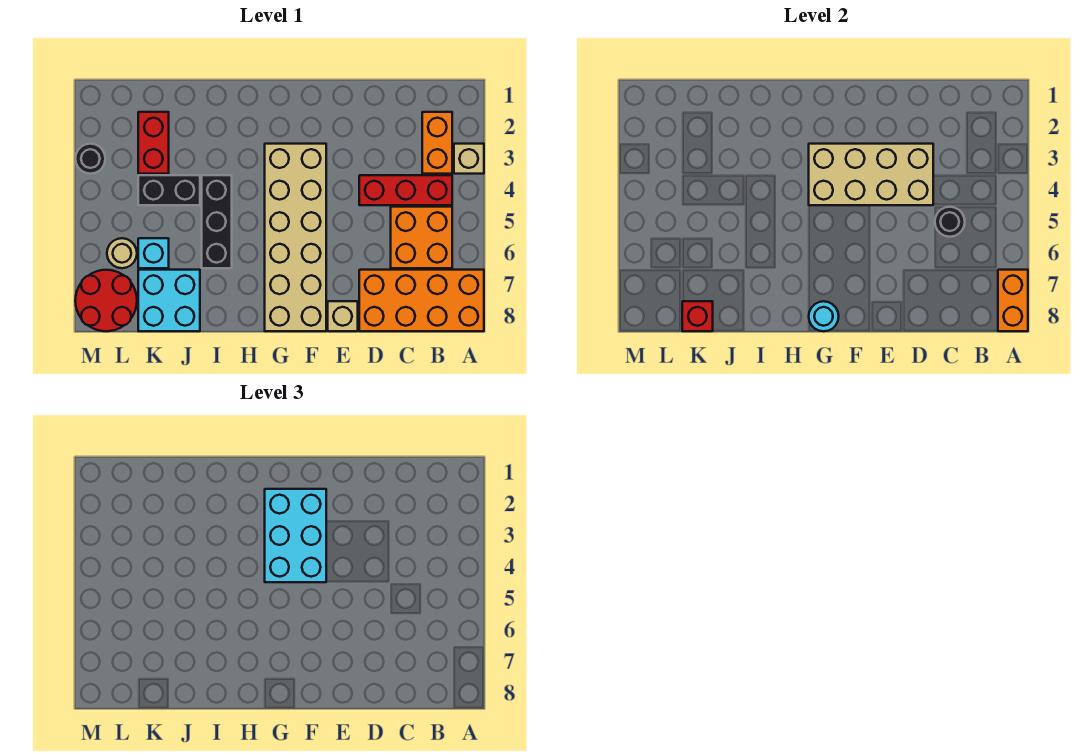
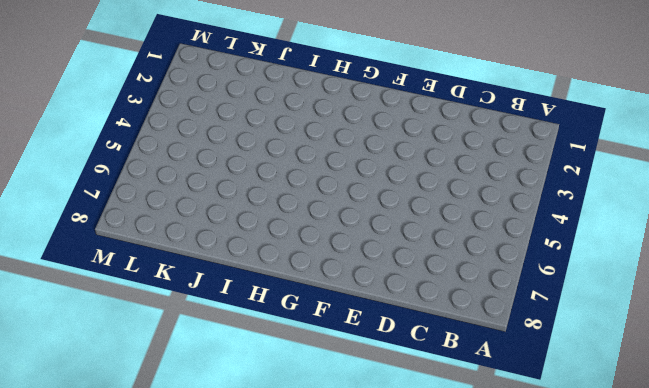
none -> tan brick A3 level 1
none -> orange brick A7:D8 level 1
none -> orange brick B2:B3 level 1

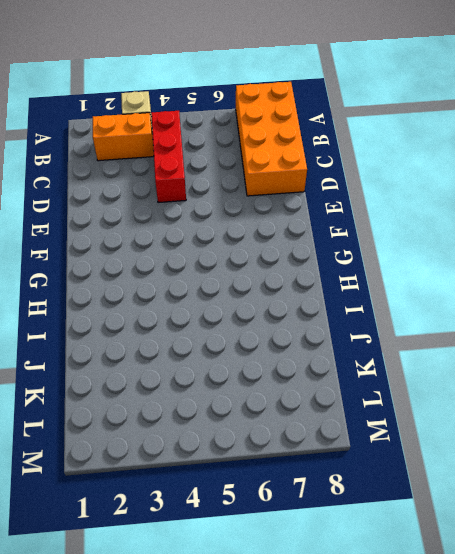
none -> orange brick B5:C6 level 1
none -> tan brick E8 level 1
none -> tan brick F3:G8 level 1

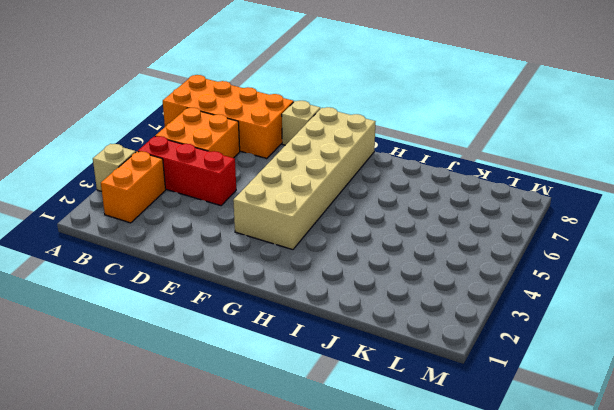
none -> black brick I4:I6 level 1
none -> black brick J4:K4 level 1
none -> cyan brick J7:K8 level 1

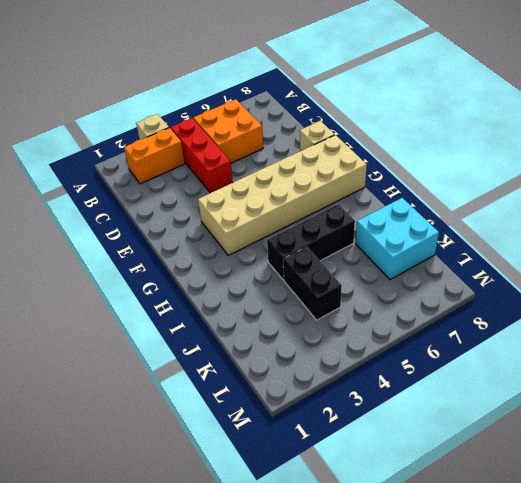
none -> orange brick A7:D8 level 1
none -> red brick K2:K3 level 1
none -> cyan brick K6 level 1

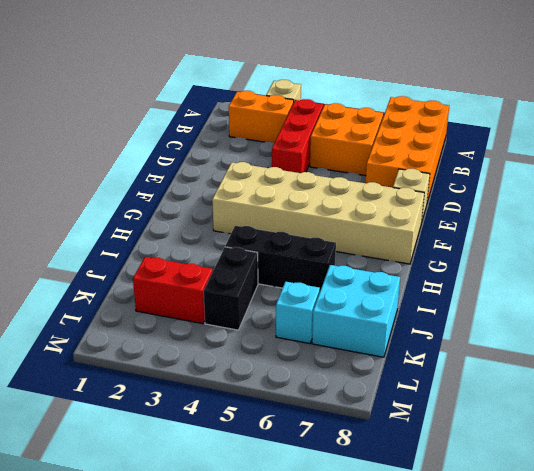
none -> tan round brick L6 level 1
none -> red round brick L7:M8 level 1
none -> black round brick M3 level 1

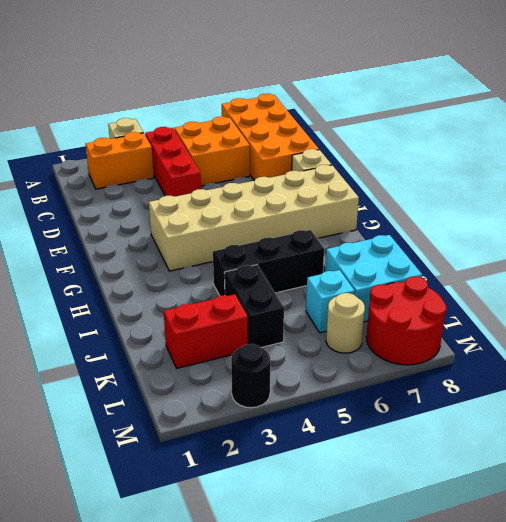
none -> orange brick A7:A8 level 2
none -> black round brick C5 level 2
none -> tan brick D3:G4 level 2

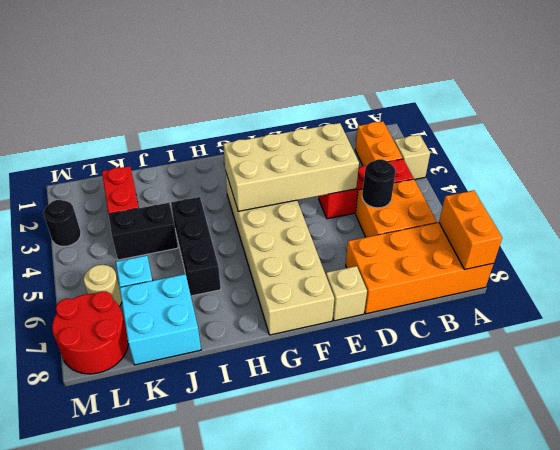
none -> cyan round brick G8 level 2
none -> red brick K8 level 2
none -> cyan brick F2:G4 level 3

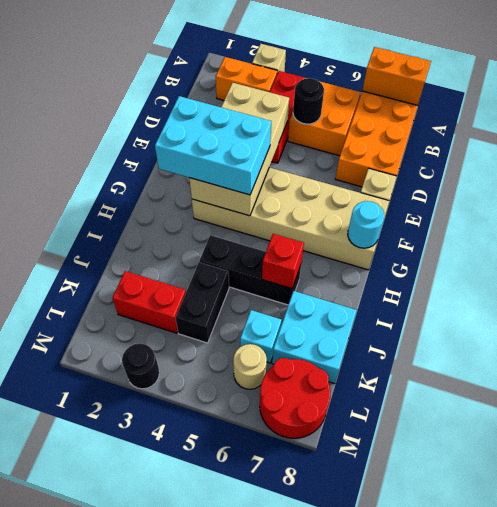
red brick I6 level 2 -> red brick K8 level 2

